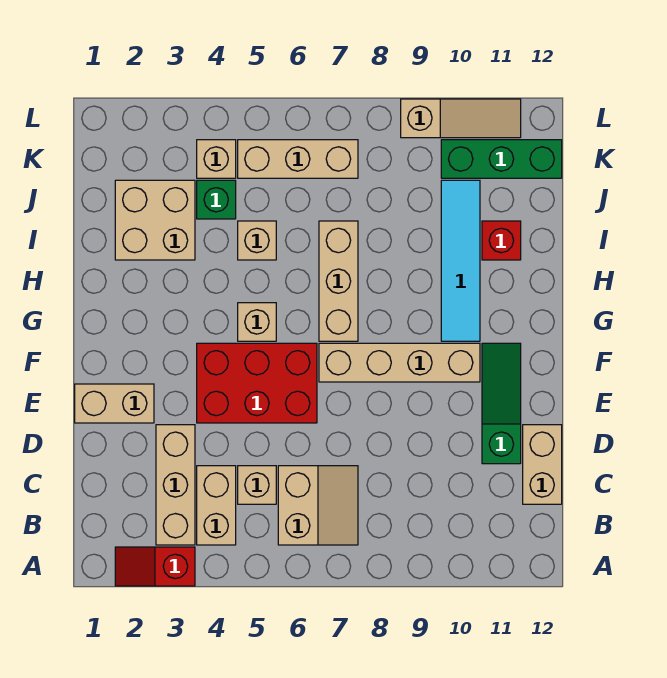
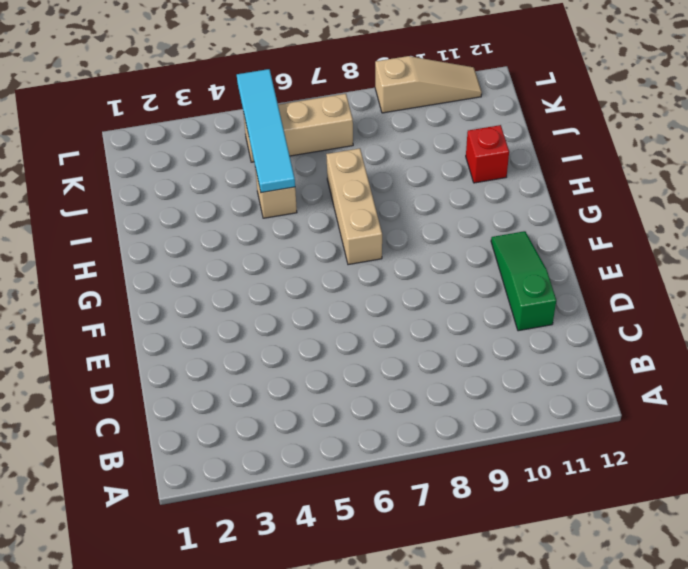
cyan tile I5:L5 level 2 -> cyan tile G10:J10 level 1
none -> red slope A2:A3 level 1 top 3
none -> tan brick B3:D3 level 1
none -> tan brick B4:C4 level 1

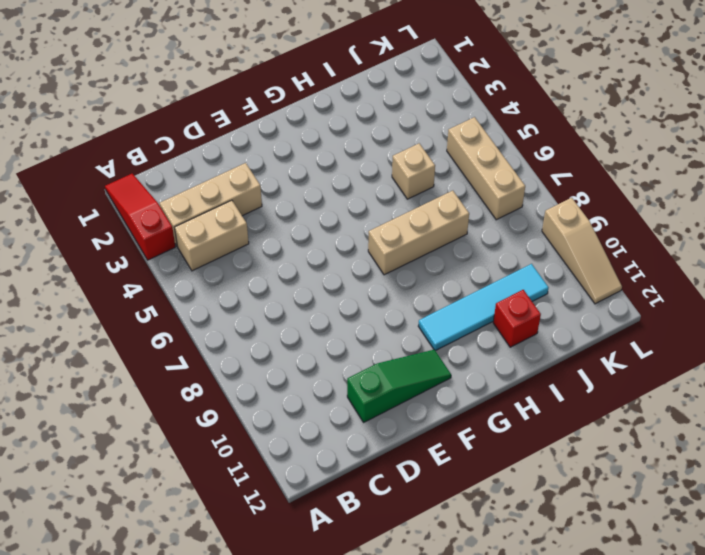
red slope A1:A3 level 1 top 3 -> red slope A2:A3 level 1 top 3
none -> tan slope B6:C7 level 1 top 6
none -> tan brick C5 level 1
none -> tan brick C12:D12 level 1

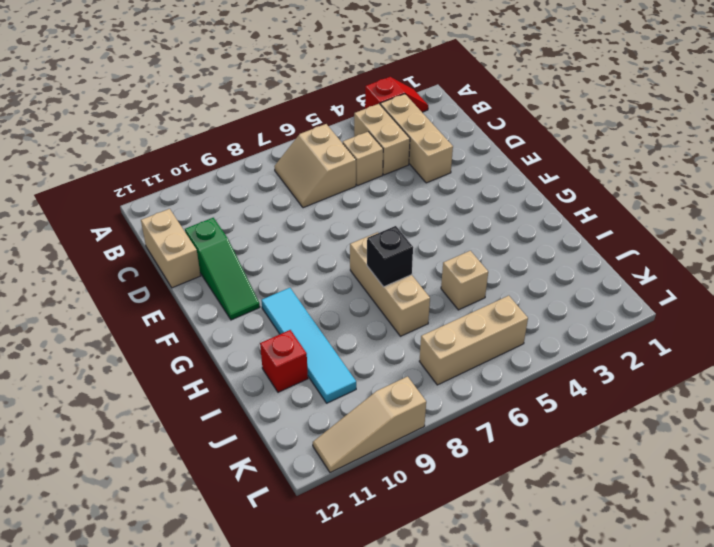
black brick H7 level 2 -> none
none -> tan brick E1:E2 level 1
none -> red brick E4:F6 level 1
none -> tan brick F7:F10 level 1

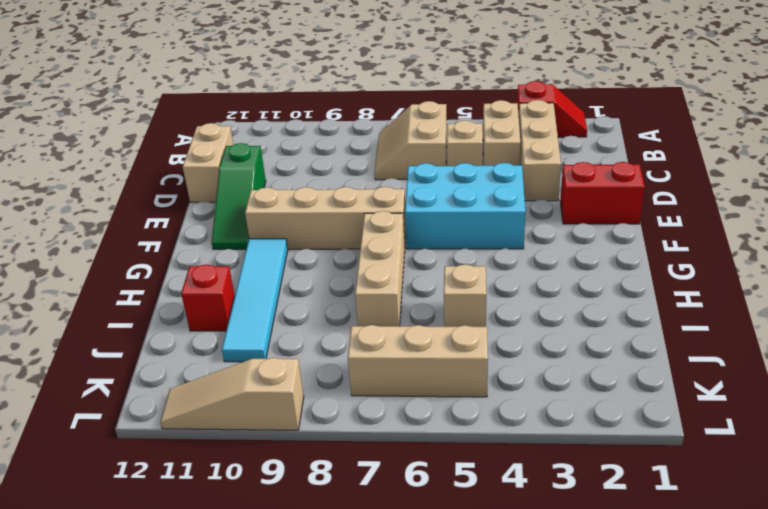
red brick E1:E2 level 1 -> tan brick E1:E2 level 1
cyan brick E4:F6 level 1 -> red brick E4:F6 level 1
none -> tan brick G5 level 1
none -> tan brick I2:J3 level 1
none -> green brick J4 level 1

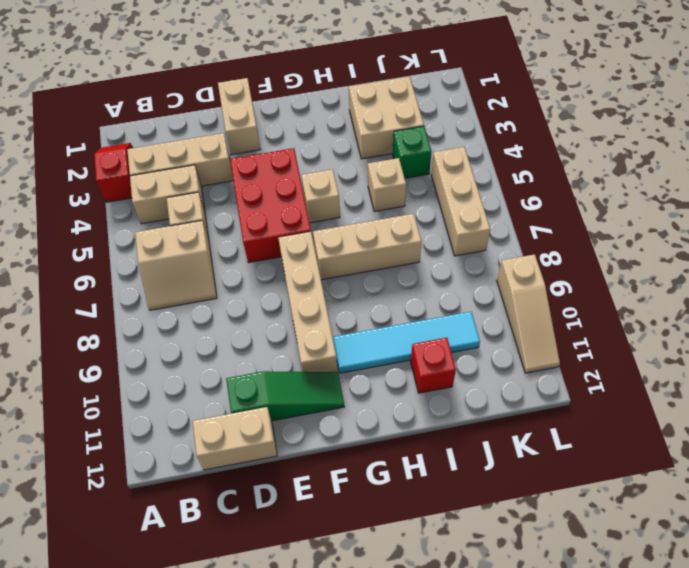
none -> tan brick K4 level 1
none -> green brick K10:K12 level 1

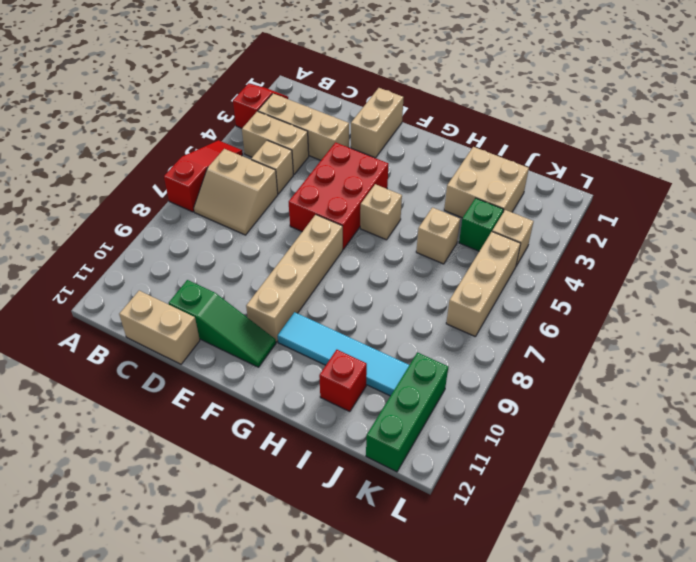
red slope A5:A7 level 1 top 7 -> none
none -> tan brick G7:I7 level 1
none -> tan slope L9:L11 level 1 top 9

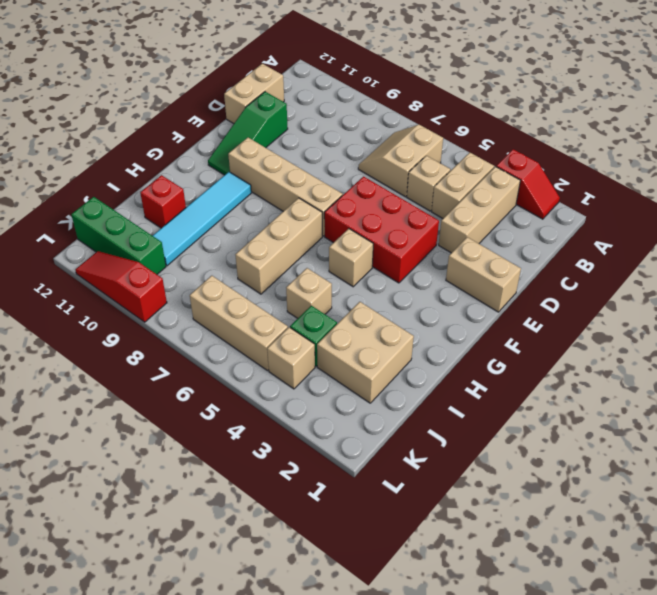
red slope L9:L11 level 1 top 9 -> tan slope L9:L11 level 1 top 9

